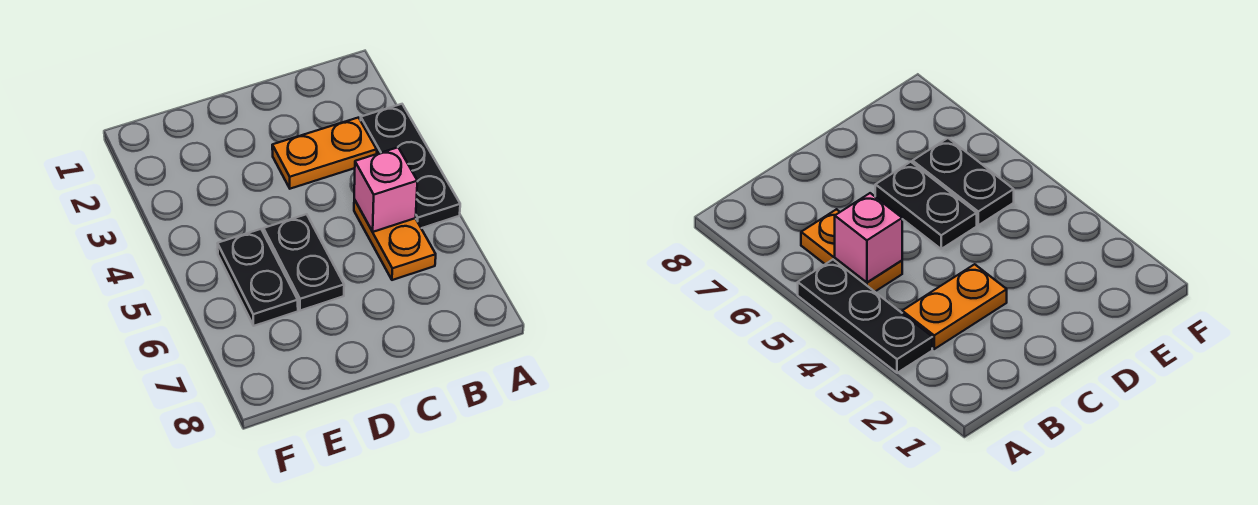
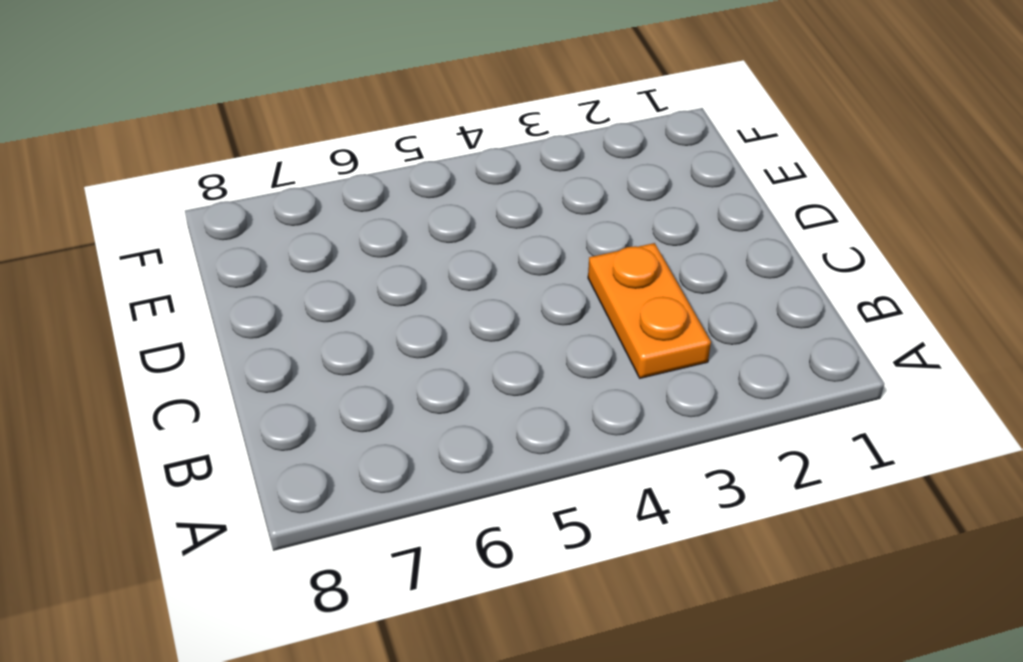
none -> black plate A3:A5 level 1
none -> orange plate B5:B6 level 1

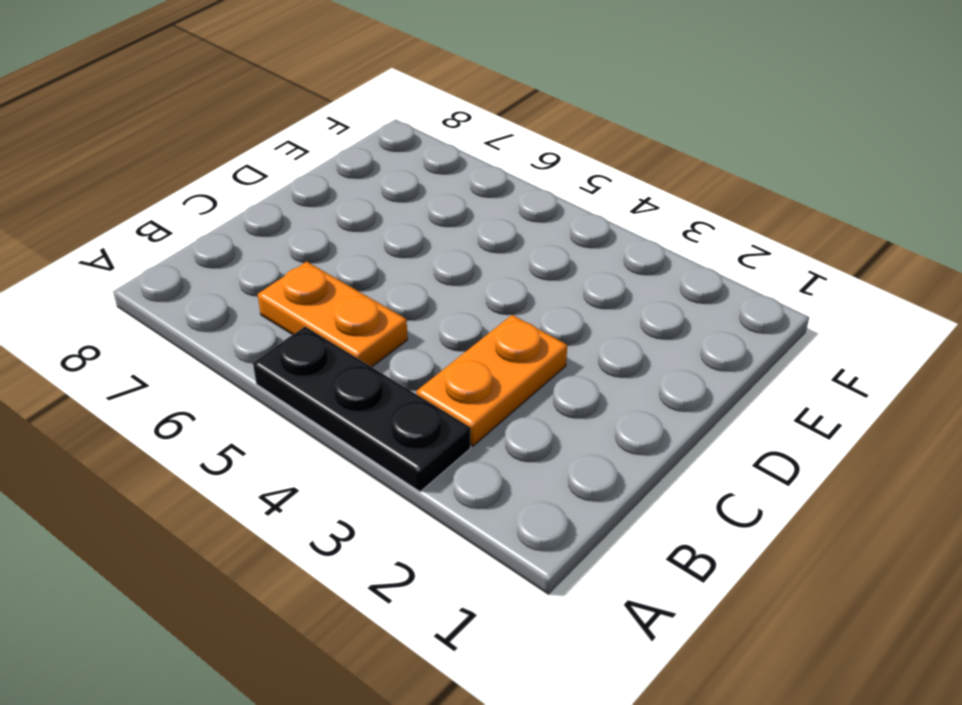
none -> black plate D5:D6 level 1
none -> black plate E5:E6 level 1

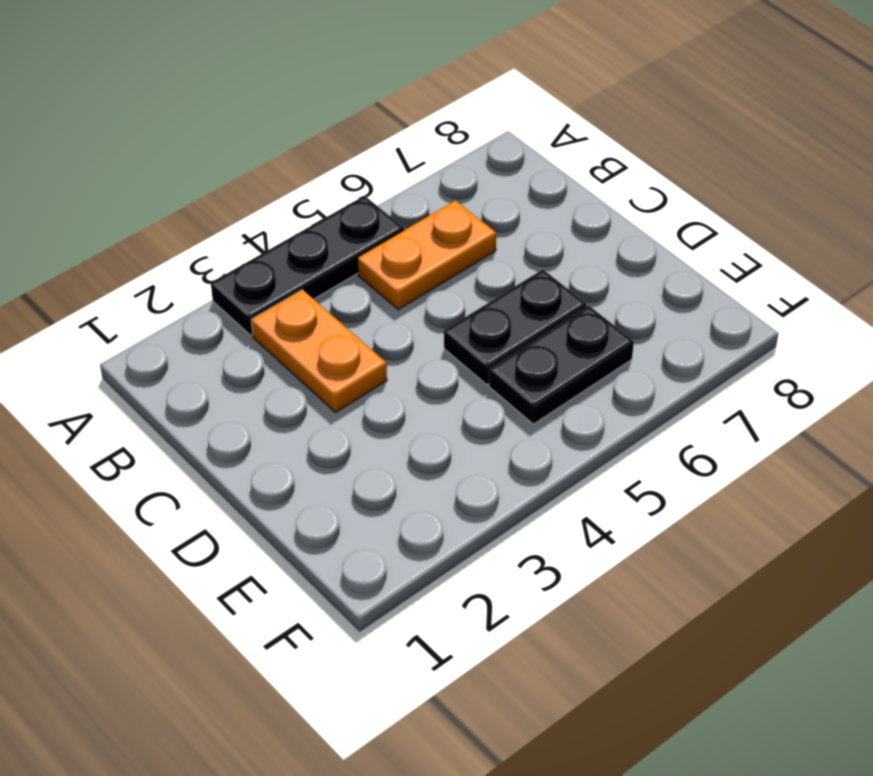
none -> pink brick B5 level 2

